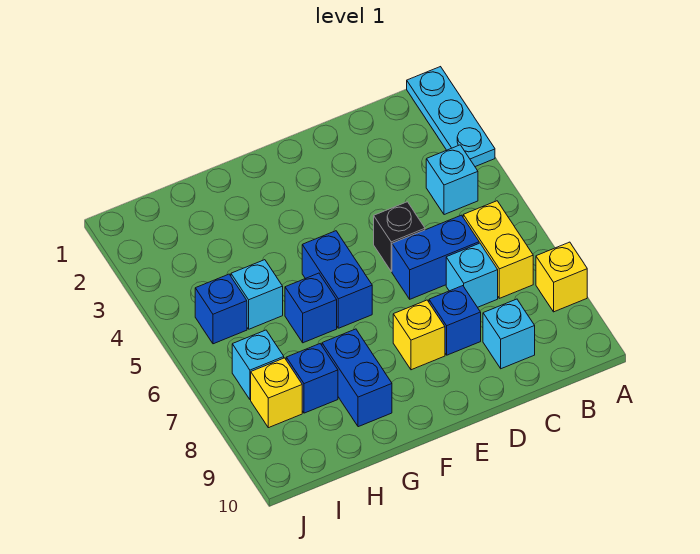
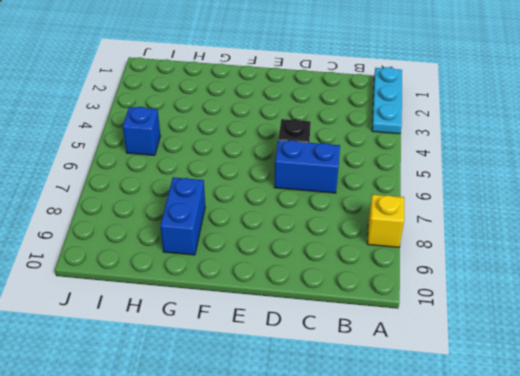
none -> cyan brick B4 level 1
none -> yellow brick B6:B7 level 1
none -> cyan brick C7 level 1

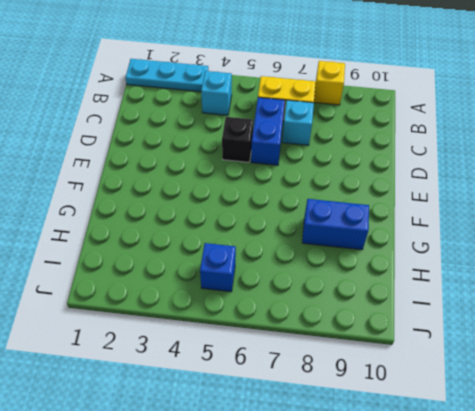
none -> cyan brick C9 level 1
none -> blue brick D8 level 1
none -> yellow brick E8 level 1

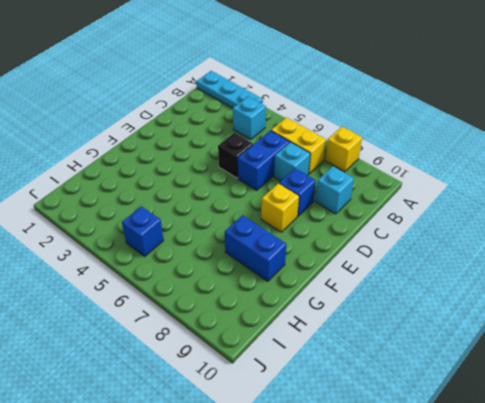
none -> blue brick F5:F6 level 1
none -> blue brick G6 level 1
none -> cyan brick H5 level 1

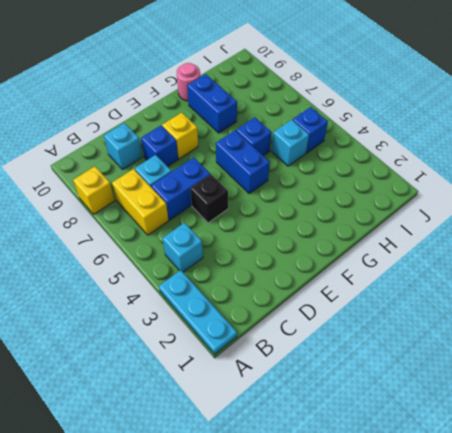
pink round brick G10 level 1 -> none
none -> blue brick H8 level 1
none -> cyan brick I7 level 1
none -> yellow brick I8 level 1

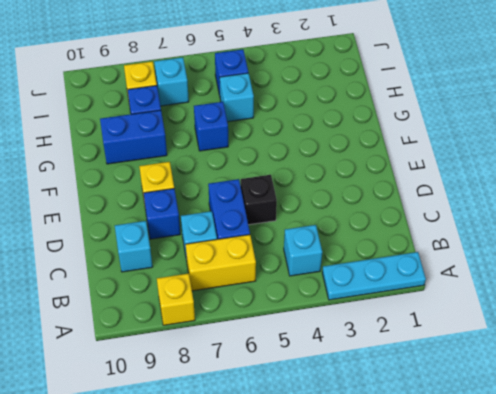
none -> blue brick F5:F6 level 1

